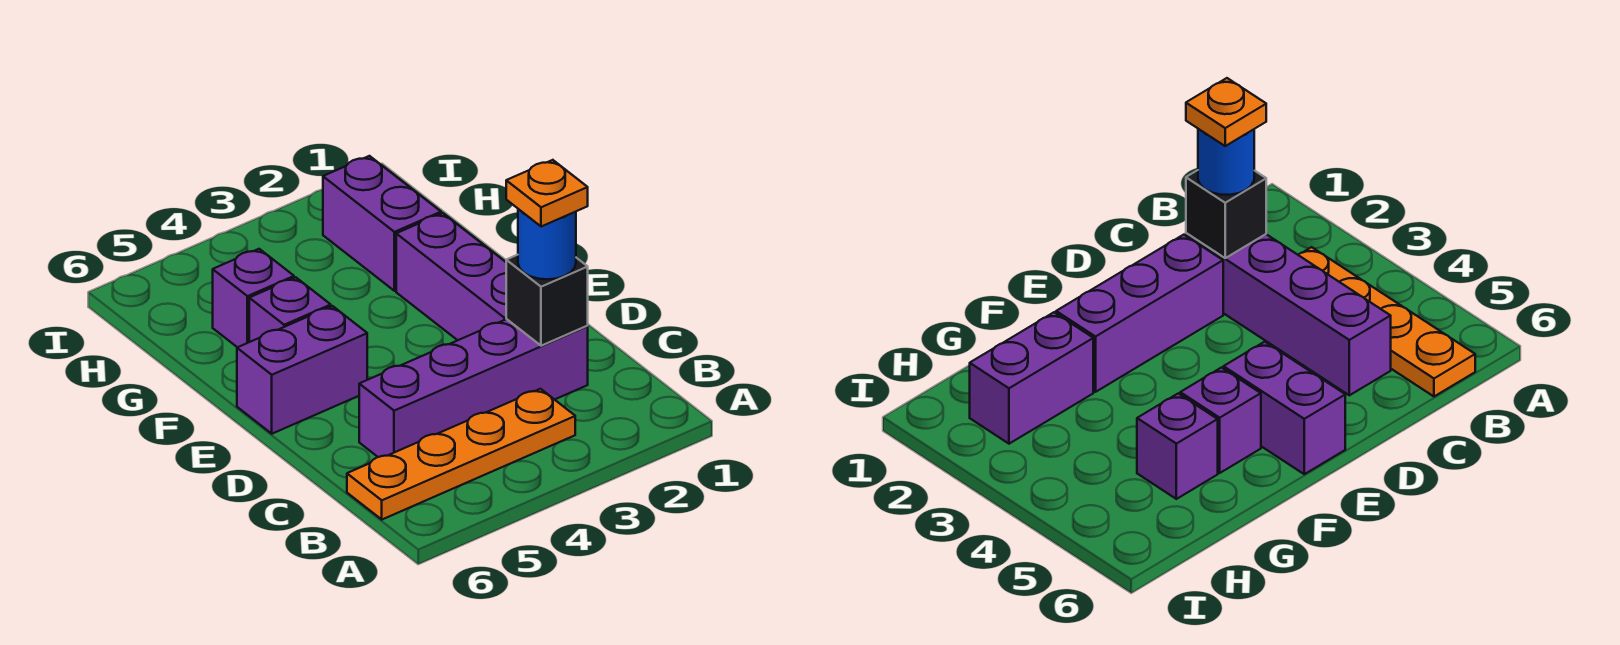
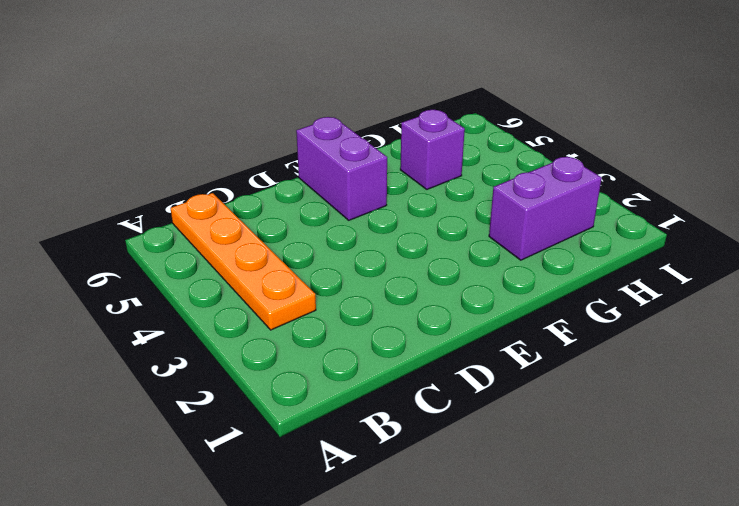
none -> purple brick C2:C5 level 1
none -> purple brick D2:F2 level 1

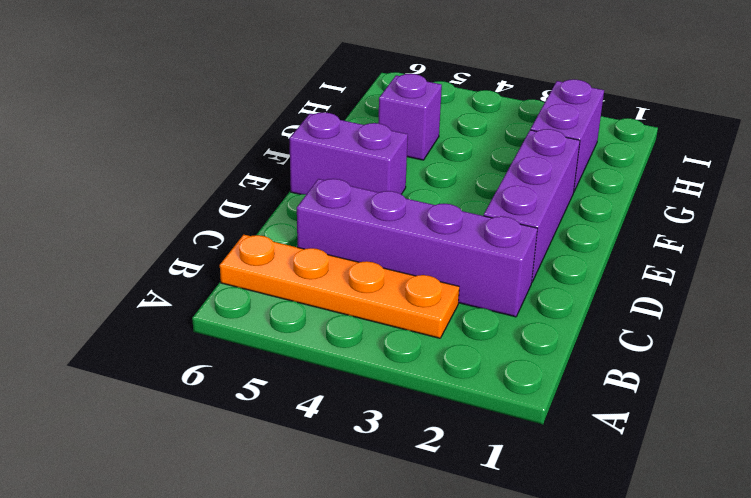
none -> purple brick F5 level 1
none -> black brick C2 level 2

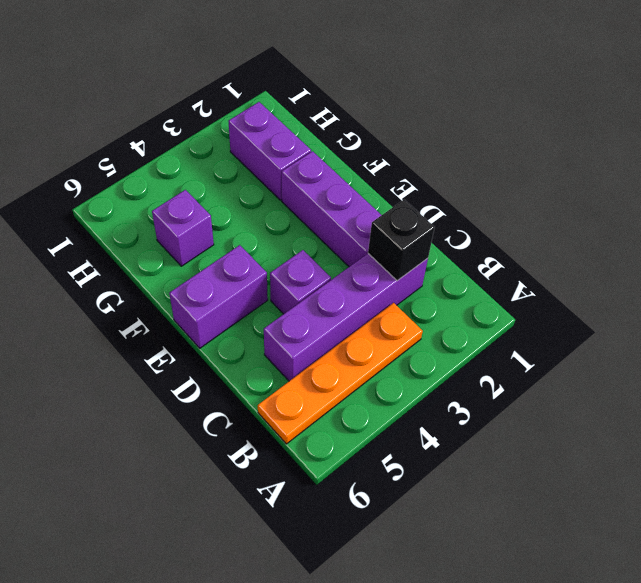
purple brick D4 level 1 -> purple brick F5 level 1
none -> blue round brick C2 level 3
none -> orange plate C2 level 4

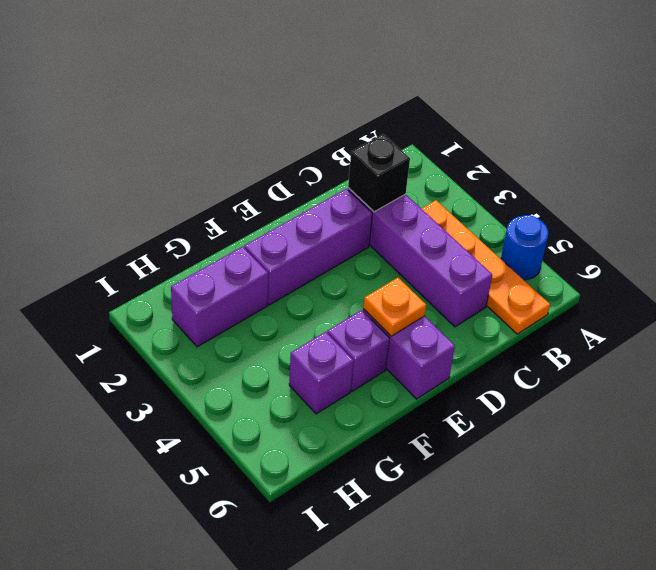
blue round brick A5 level 1 -> blue round brick C2 level 3
orange plate E5 level 2 -> orange plate C2 level 4

